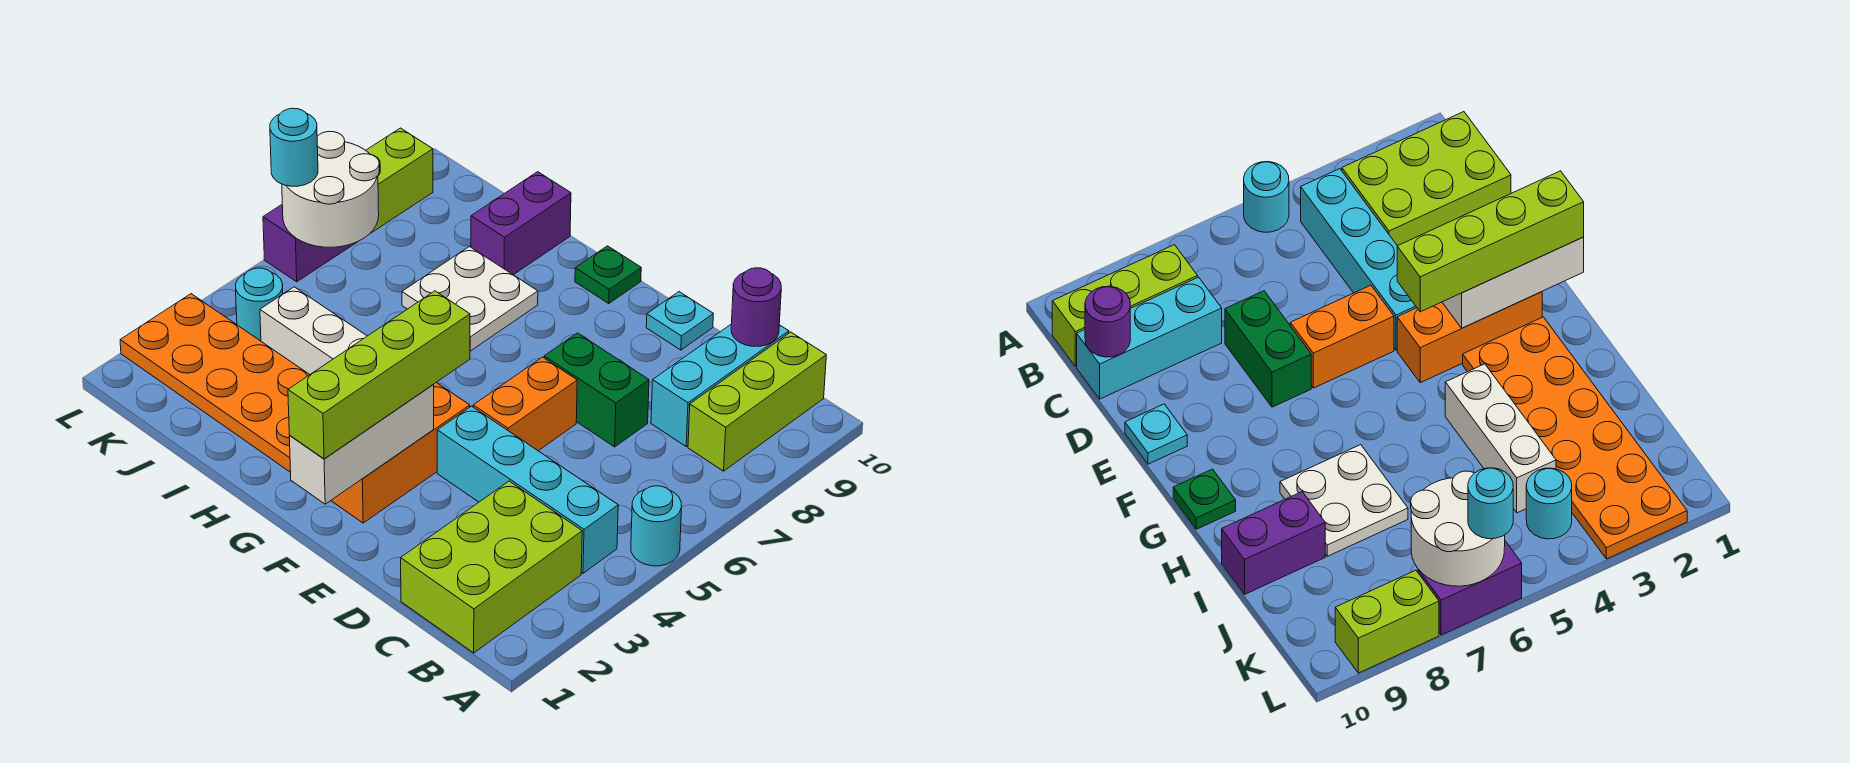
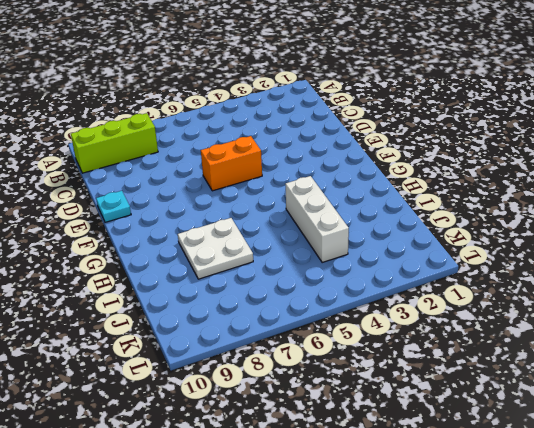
none -> cyan round brick A5 level 1
none -> lime brick B1:C3 level 1
none -> cyan brick B4:E4 level 1

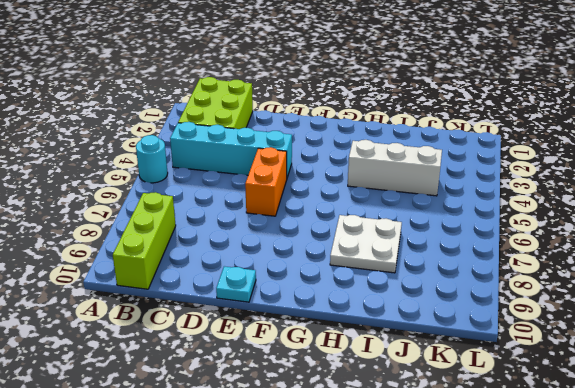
none -> cyan brick C8:C10 level 1
none -> green brick D7:E7 level 1
none -> orange brick F2:F4 level 1

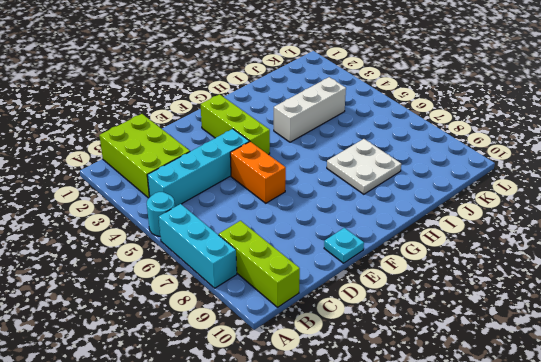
cyan brick A6:A8 level 1 -> cyan brick C8:C10 level 1
lime brick F2:F4 level 1 -> orange brick F2:F4 level 1
none -> green brick D7:E7 level 1
none -> orange plate G2:L3 level 1
none -> green plate G10 level 1

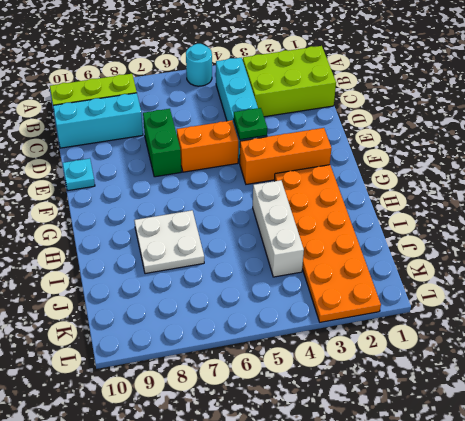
green plate E4 level 2 -> green plate G10 level 1
none -> purple brick I9:I10 level 1
none -> cyan round brick K4 level 1
none -> purple brick L6:L7 level 1

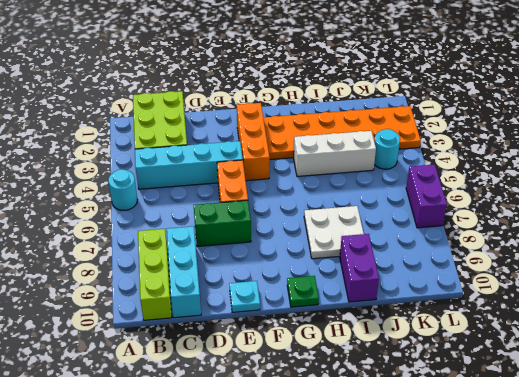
none -> lime brick L8:L9 level 1
none -> purple round brick C10 level 2
none -> white brick F1:F3 level 2

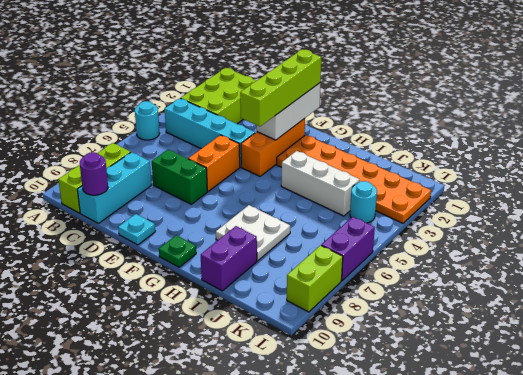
none -> white round brick K6:L7 level 2
none -> cyan round brick L6 level 3

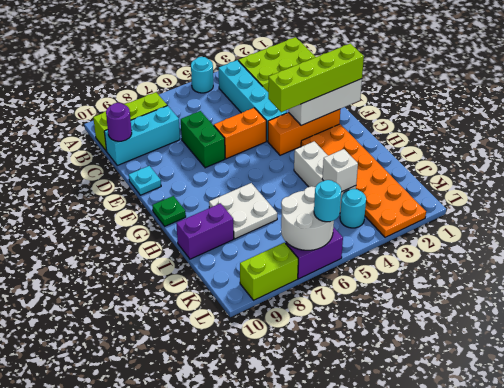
white brick J4 level 2 -> none

